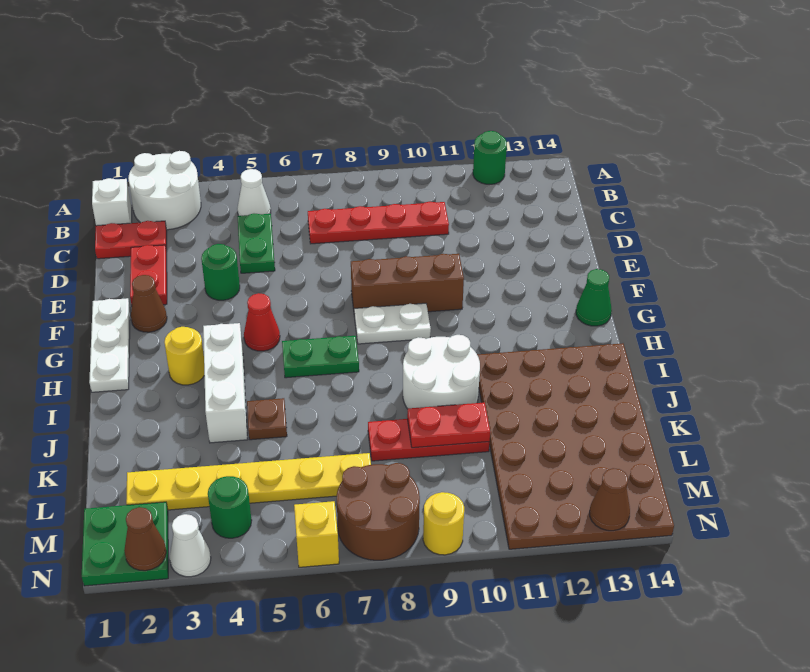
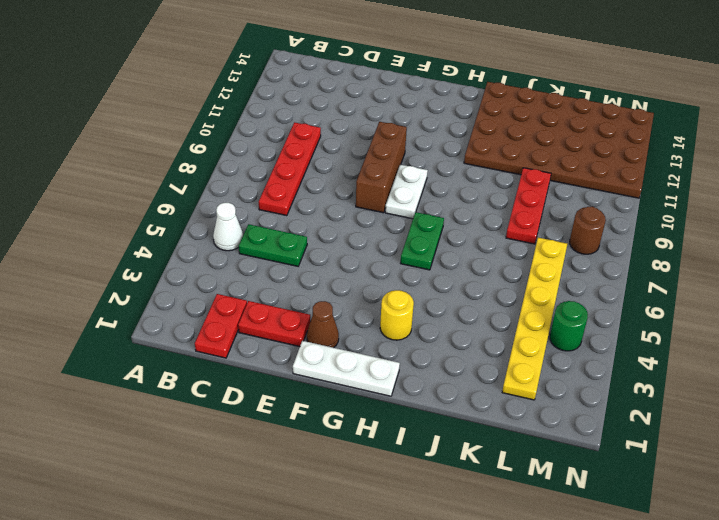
brown round brick M8 level 1 -> brown round brick M7:N8 level 1
none -> white round brick A2:B3 level 1
none -> green round brick A12 level 1
none -> white brick B1 level 1
none -> green round brick E4 level 1

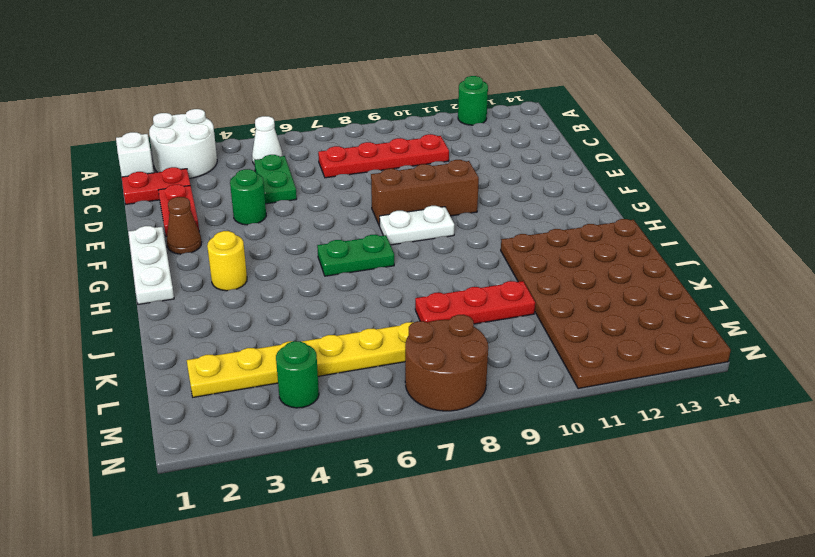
none -> red cone G5 level 1
none -> green cone G14 level 1
none -> white brick H4:J4 level 1
none -> white round brick I9:J10 level 1

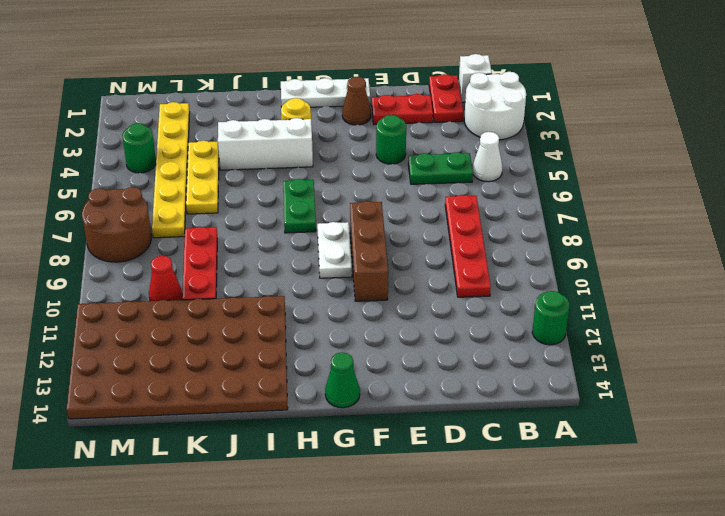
yellow plate K4:K6 level 1 -> none
red cone L10 level 1 -> red cone G5 level 1
none -> white round brick I9:J10 level 1
none -> brown plate J5 level 1
none -> green plate M1:N2 level 1
none -> white cone N3 level 1

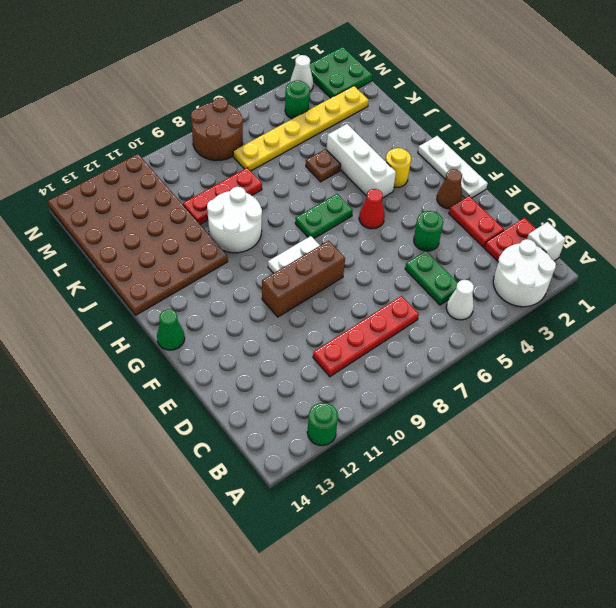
none -> yellow brick N6 level 1
none -> yellow round brick N9 level 1
none -> red plate K9:K10 level 2
none -> brown cone N2 level 2

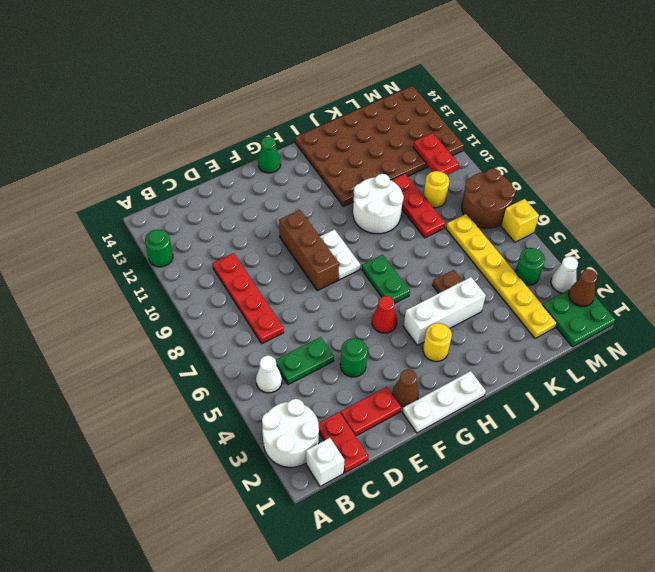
yellow round brick L9 level 1 -> yellow round brick N9 level 1
red plate M10:M11 level 2 -> red plate K9:K10 level 2
none -> brown cone N13 level 2

